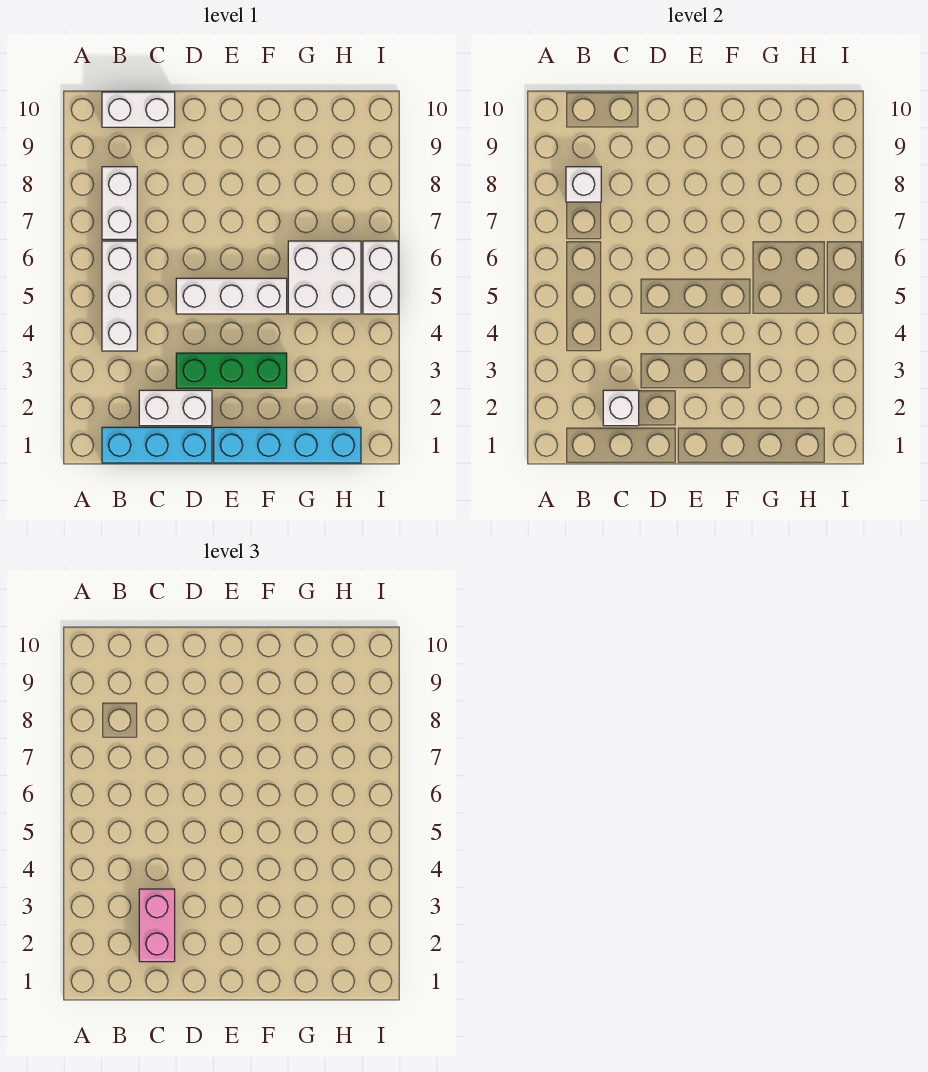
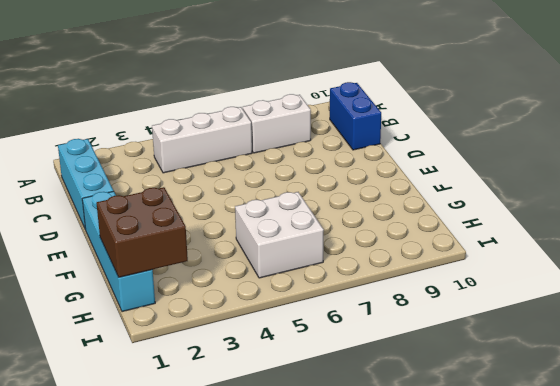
blue brick B10:C10 level 1 -> white brick B10:C10 level 1
brown brick G1:H2 level 2 -> none
none -> white brick C2:D2 level 1
none -> green brick D3:F3 level 1
none -> white brick D5:F5 level 1

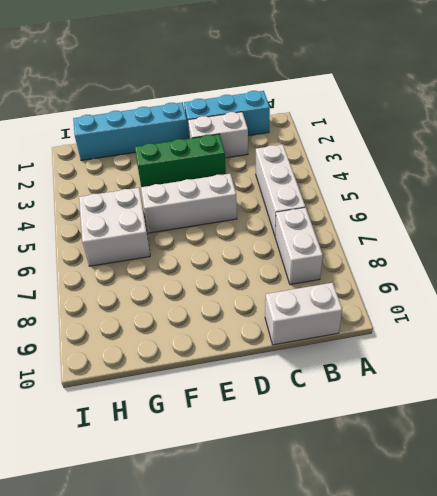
none -> white brick I5:I6 level 1
none -> white brick B8 level 2
none -> white brick C2 level 2

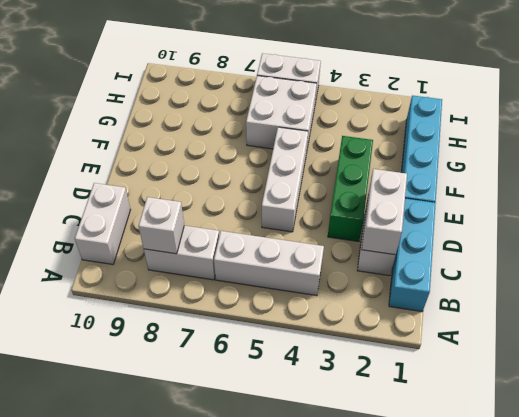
white brick C2:D2 level 2 -> white brick C2 level 2
none -> pink brick C2:C3 level 3

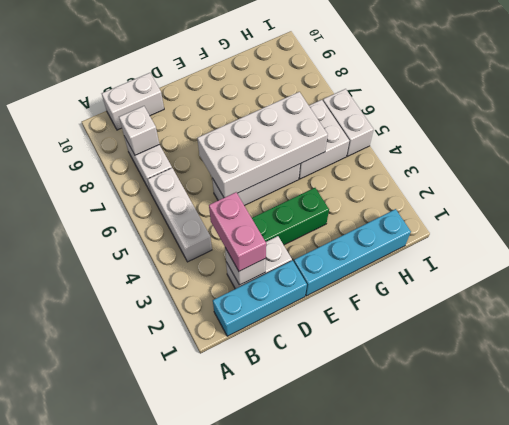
white brick D5:G6 level 2 -> none

